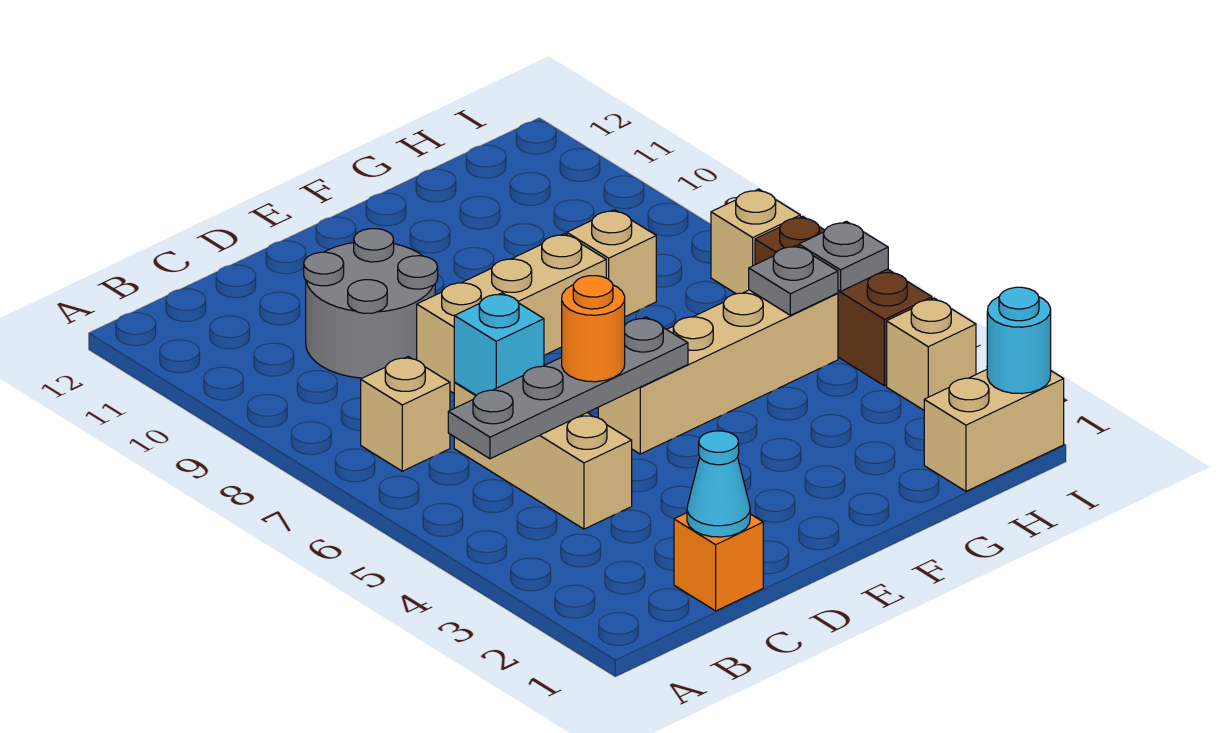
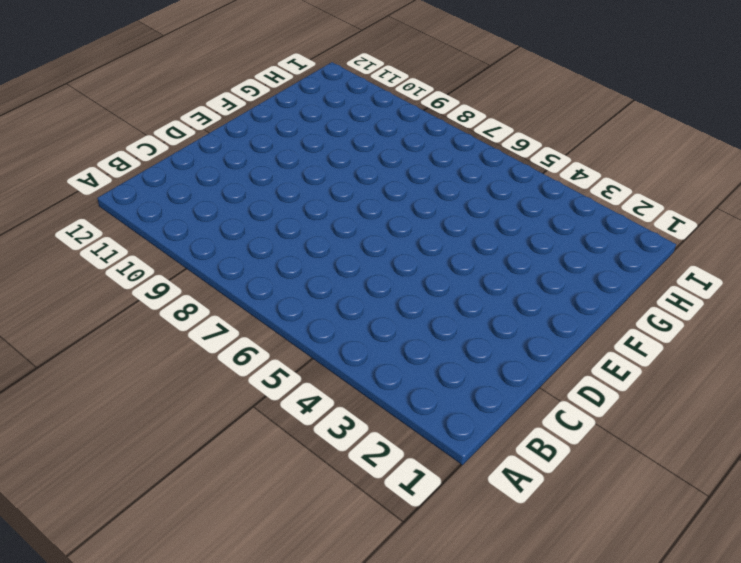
none -> tan brick B7 level 1
none -> orange brick C1 level 1
none -> tan brick C4:C6 level 1

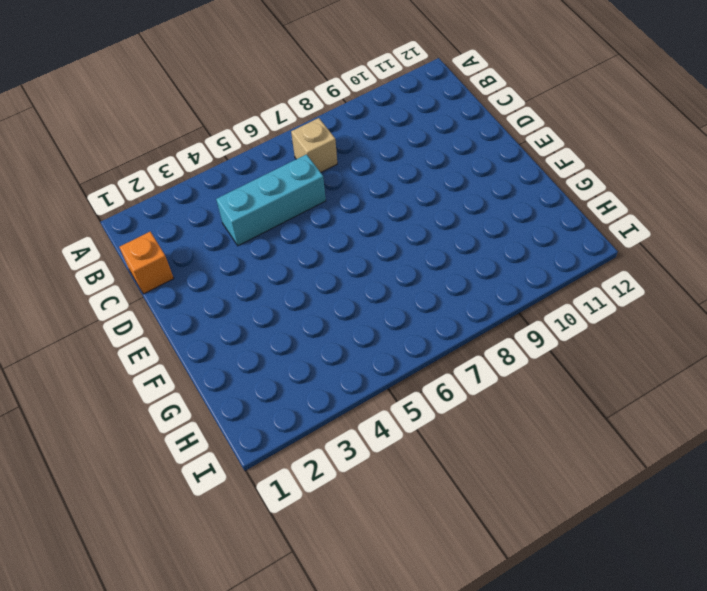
cyan brick C4:C6 level 1 -> tan brick C4:C6 level 1
none -> grey round brick C9:D10 level 1
none -> tan brick D8:F8 level 1
none -> tan brick E5:H5 level 1

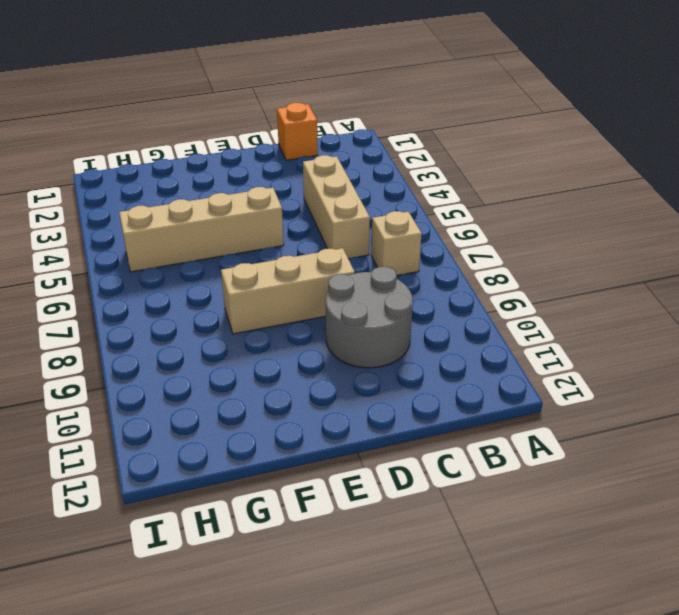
none -> tan brick G8 level 1
none -> tan brick H1:I1 level 1
none -> tan brick I3 level 1

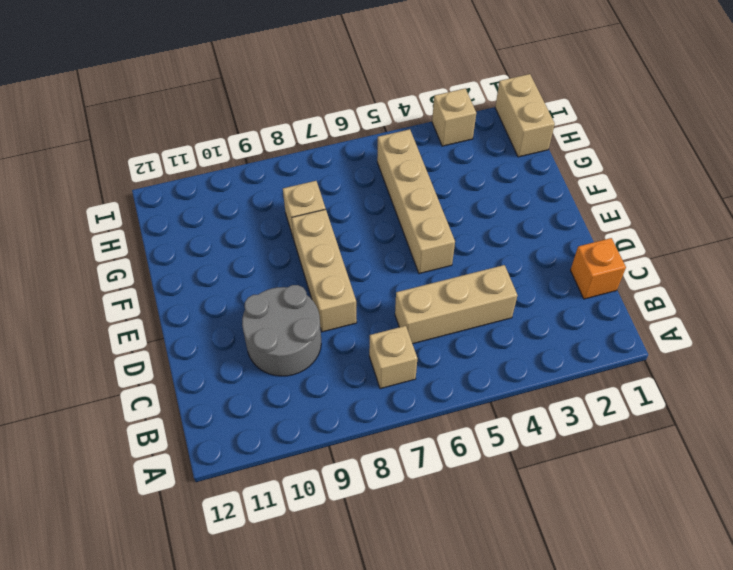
none -> brown brick I4:I6 level 1
none -> tan brick I7 level 1
none -> grey plate B5:E5 level 2

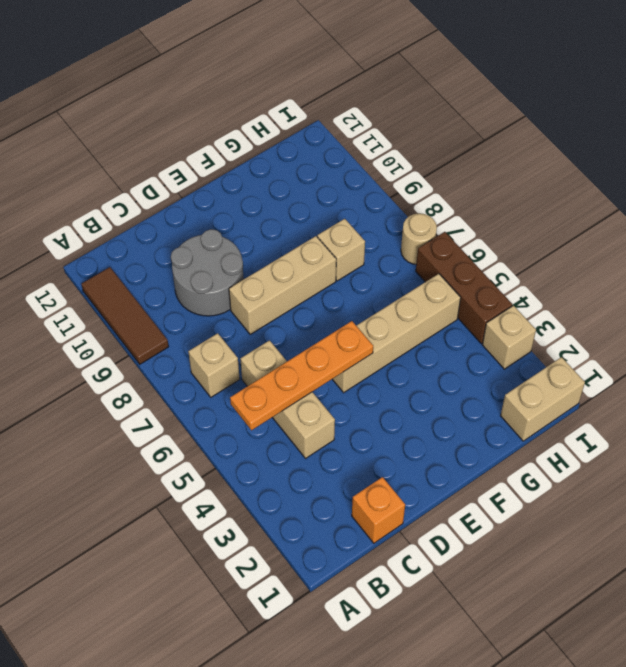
brown tile A9:A11 level 1 -> none
orange plate B5:E5 level 2 -> grey plate B5:E5 level 2
tan round brick I7 level 1 -> tan brick I7 level 1
none -> cyan cone C1 level 2
none -> cyan brick C6 level 2
none -> grey plate H5 level 2

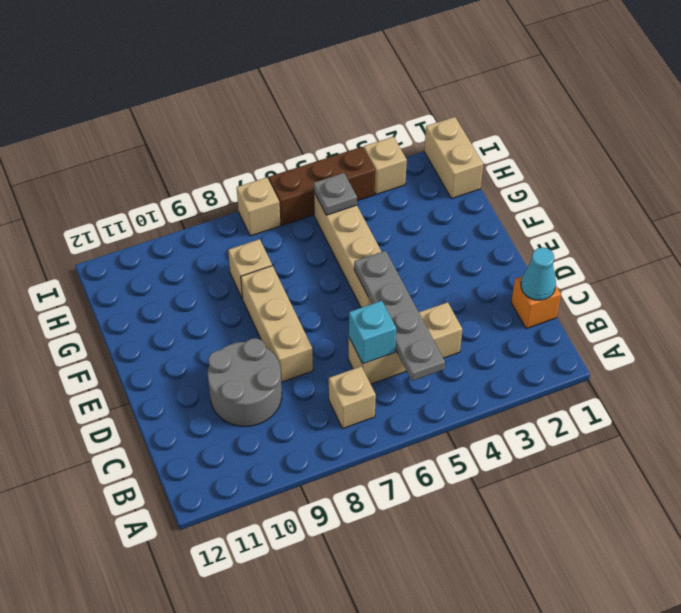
none -> cyan round brick I1 level 2
none -> grey plate I5 level 2
none -> orange round brick D5 level 3

